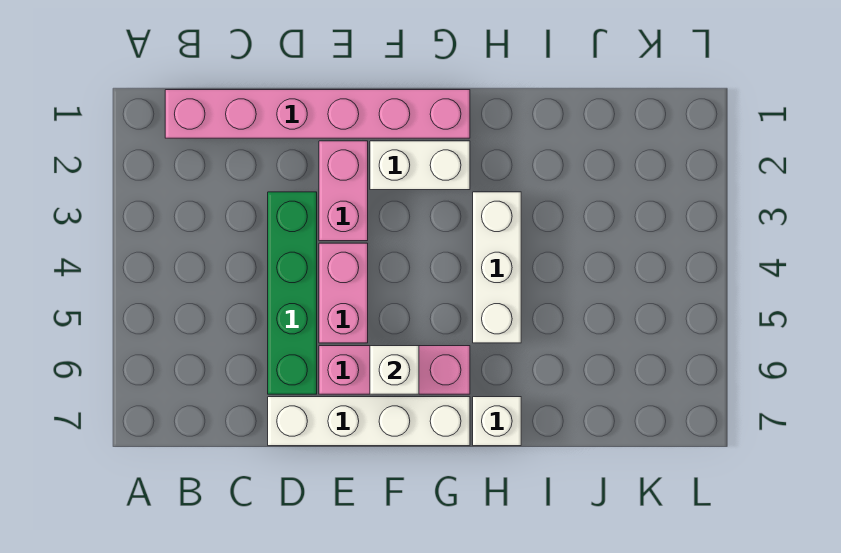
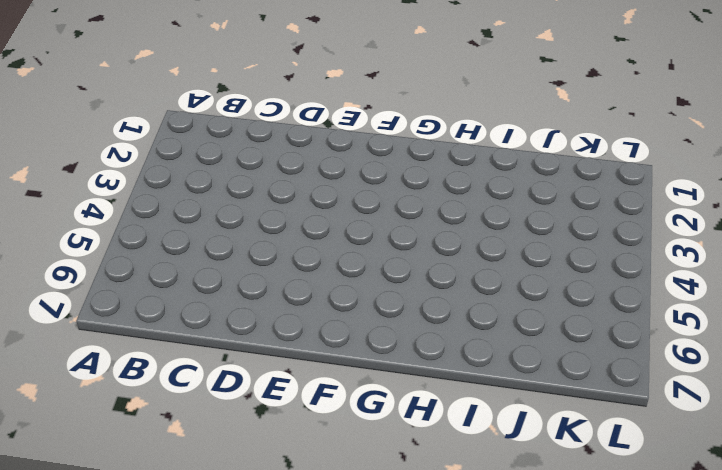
none -> pink brick B1:G1 level 1
none -> green brick D3:D6 level 1

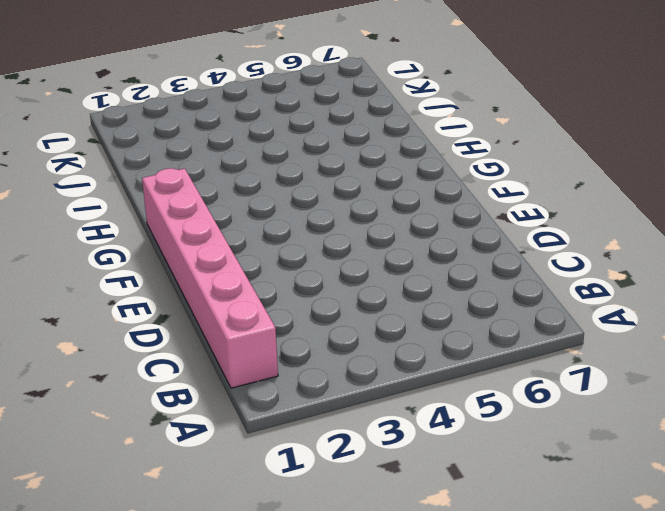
none -> green brick D3:D6 level 1
none -> white brick D7:G7 level 1

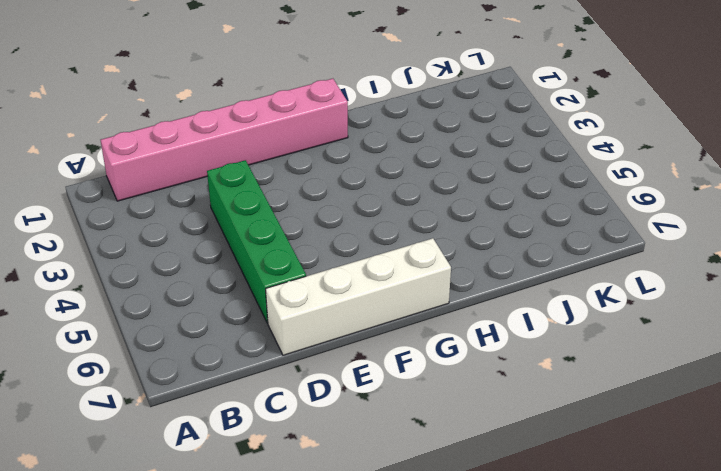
none -> pink brick E2:E3 level 1
none -> pink brick E4:E5 level 1

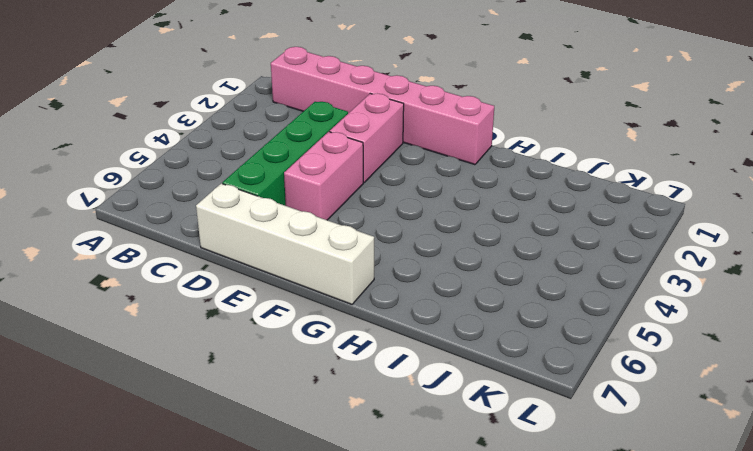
none -> pink brick E6:G6 level 1
none -> white brick F2:G2 level 1

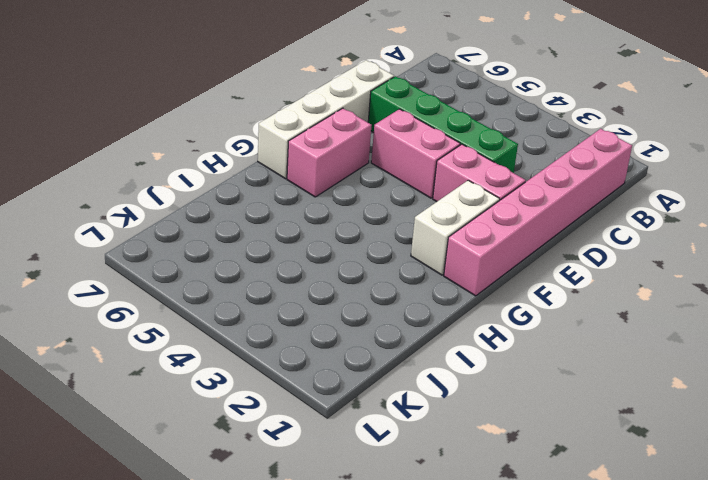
pink brick F6:G6 level 1 -> pink brick E6:G6 level 1
none -> white brick H3:H5 level 1
none -> white brick H7 level 1

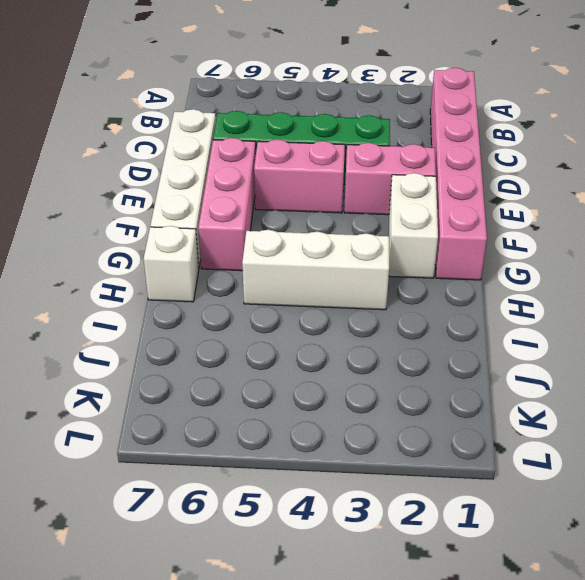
none -> white brick F6 level 2

